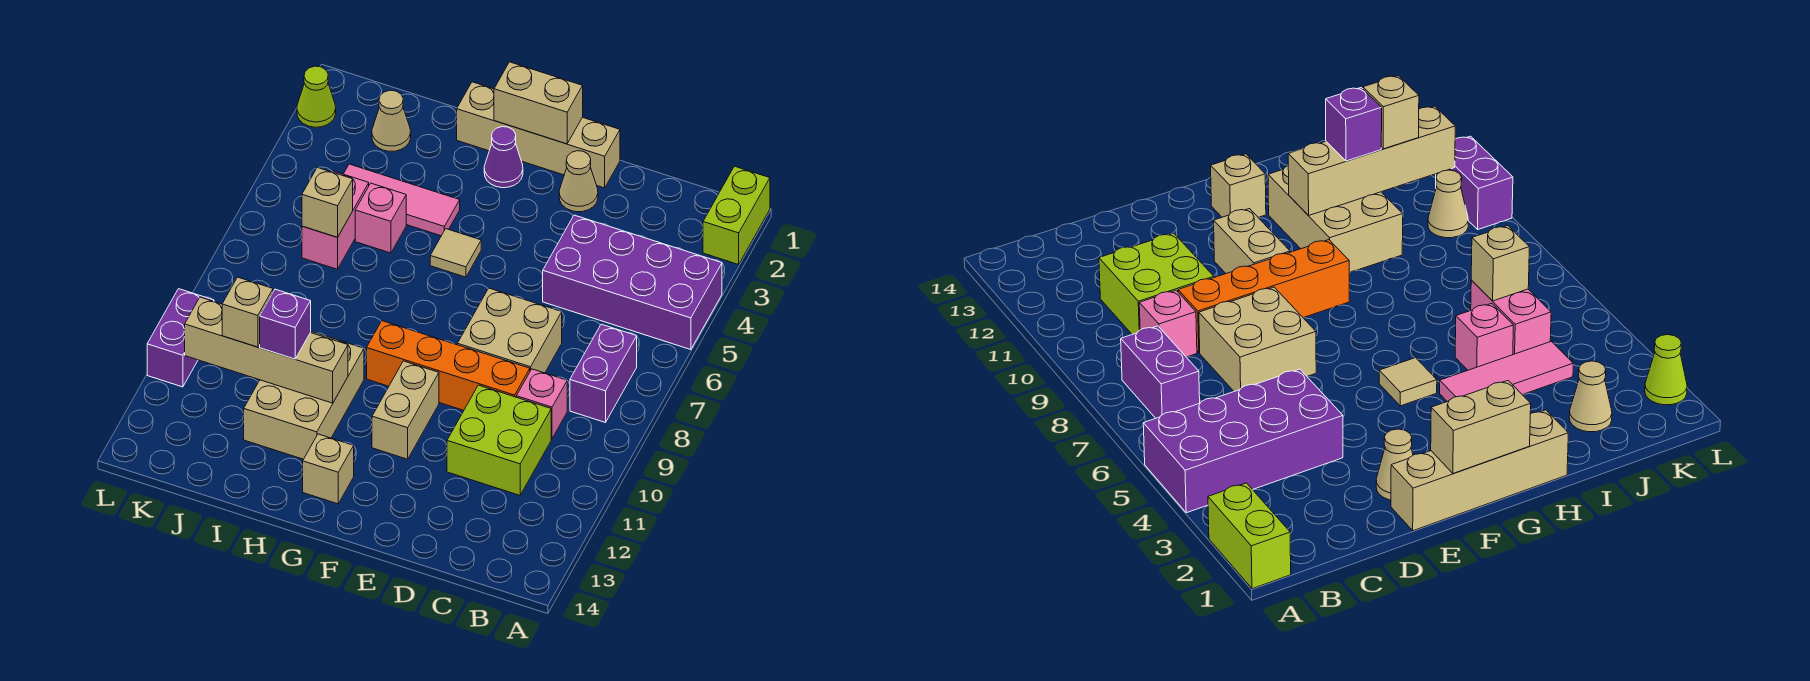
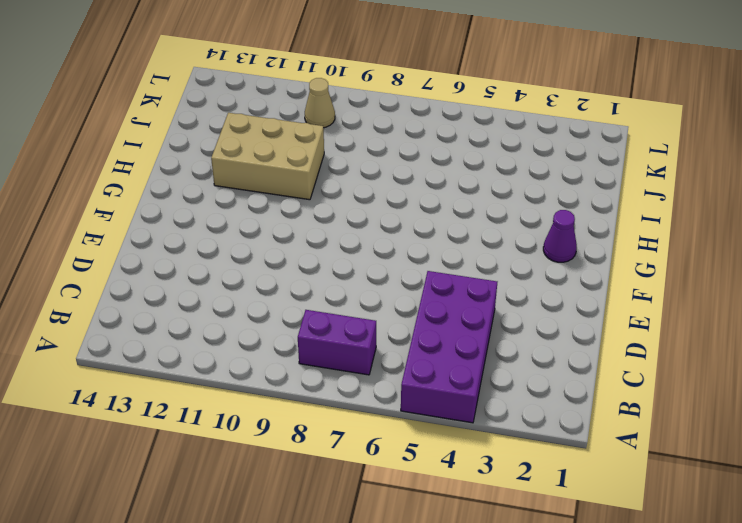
none -> lime brick A1:A2 level 1
none -> pink brick C9 level 1
none -> lime brick C10:D11 level 1

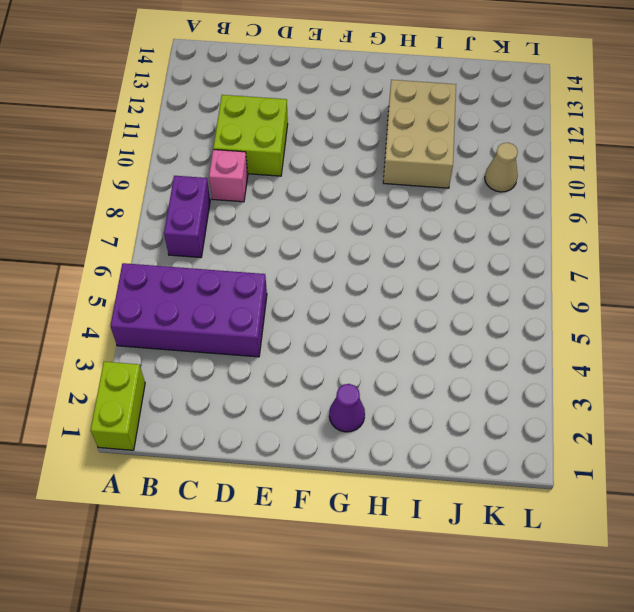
none -> tan brick D7:E8 level 1
none -> orange brick D9:G9 level 1
none -> tan brick E1:H1 level 1

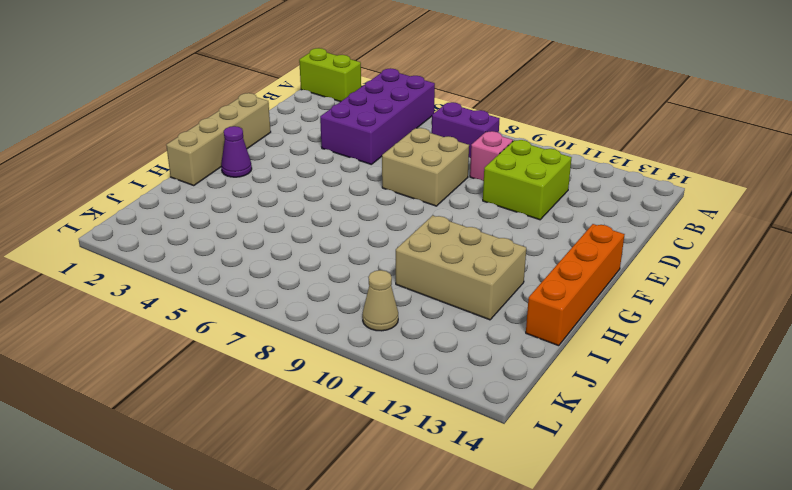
orange brick F14:I14 level 1 -> orange brick D9:G9 level 1
none -> tan cone E2 level 1
none -> tan brick F10:F11 level 1
none -> tan tile G5 level 1

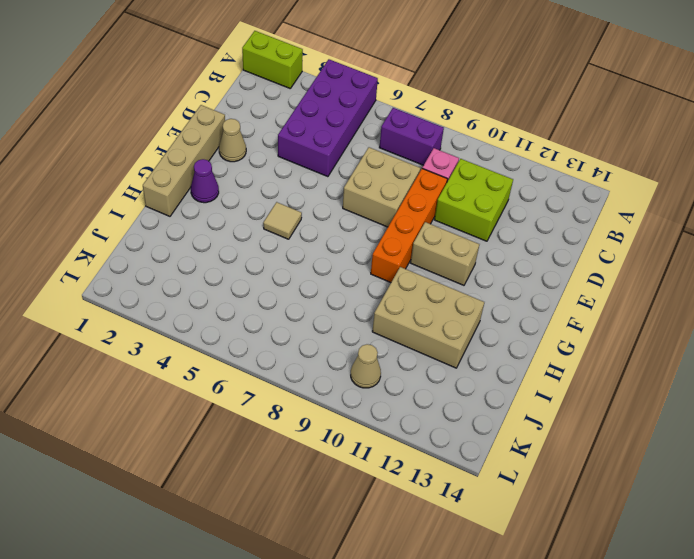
none -> tan brick G13 level 1
none -> pink tile H4:J4 level 1
none -> pink brick I5 level 1

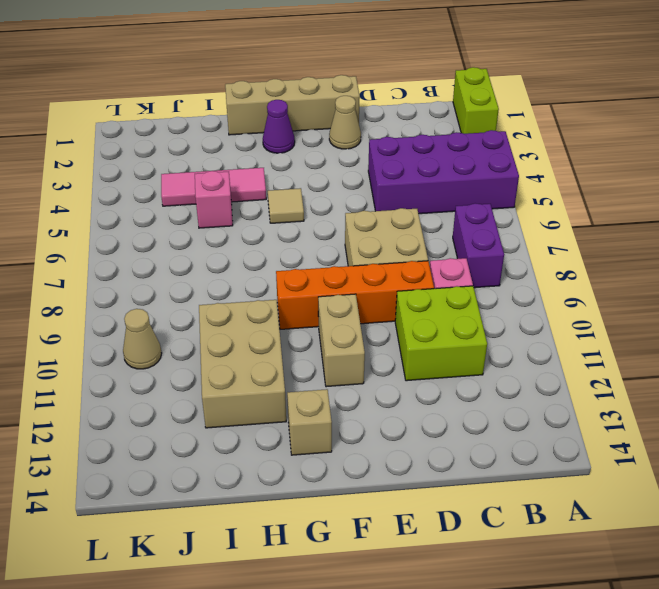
none -> tan cone J2 level 1
none -> pink brick J5:J6 level 1
none -> lime cone L2 level 1

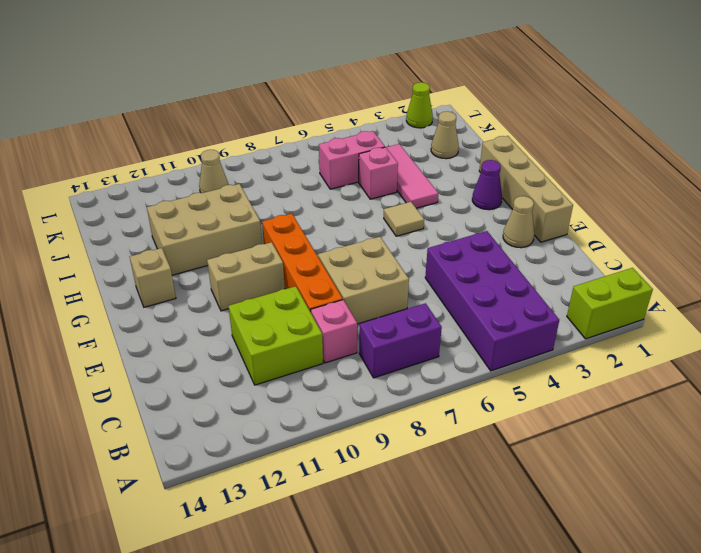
none -> purple brick L10:L11 level 1
none -> tan brick F1:G1 level 2
none -> tan brick H11:K11 level 2

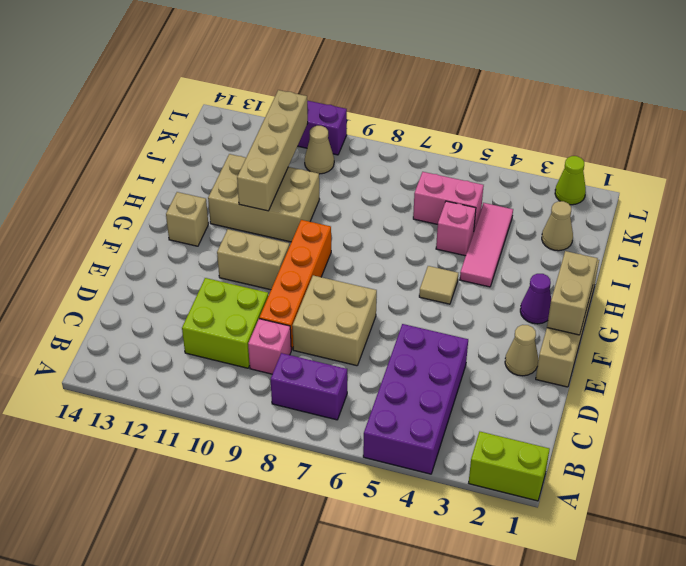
none -> tan brick J6 level 2
none -> purple brick I11 level 3
none -> tan brick J11 level 3

